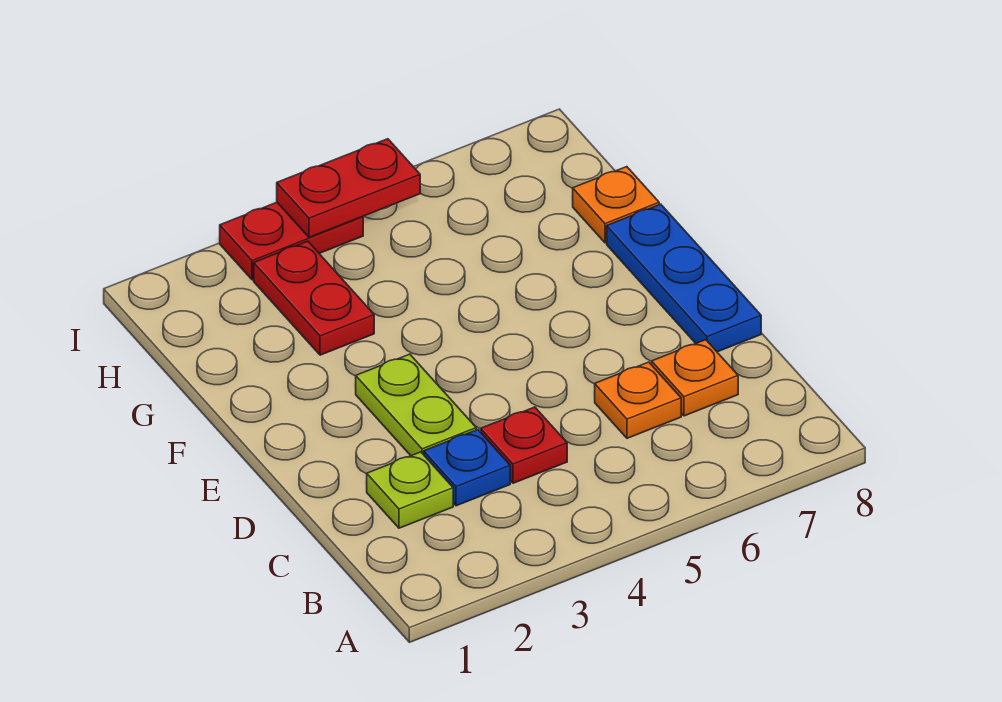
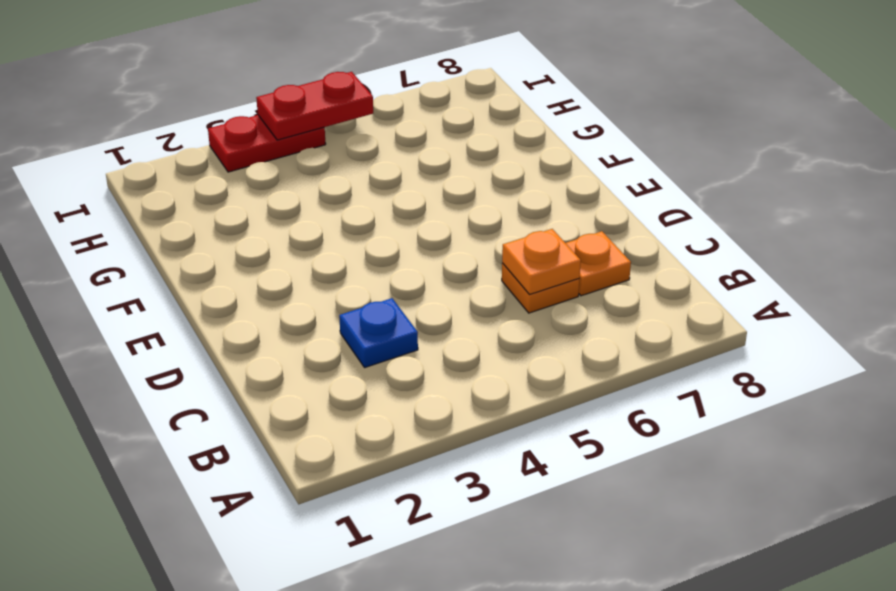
orange plate C6 level 2 -> orange plate G8 level 1
none -> lime plate C2 level 1
none -> red plate C4 level 1

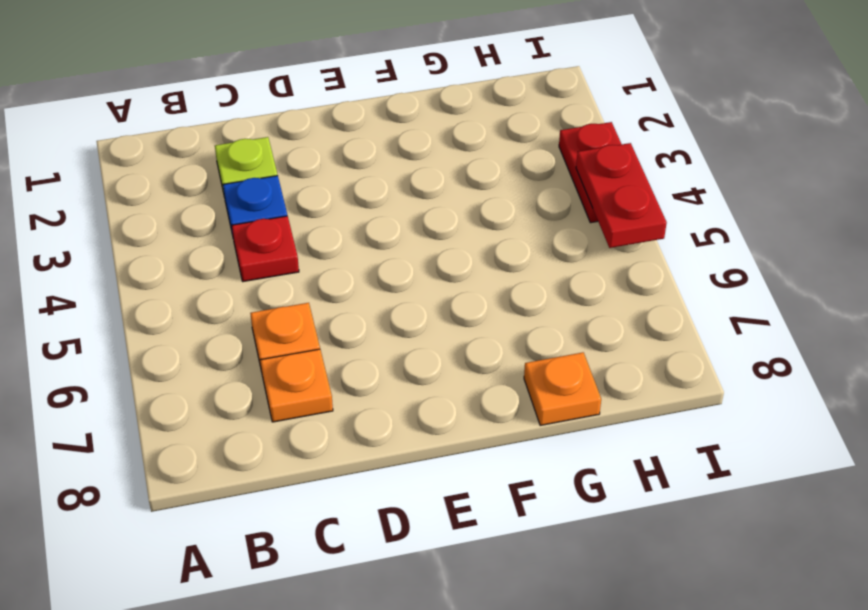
none -> lime plate D3:E3 level 1
none -> blue plate D8:F8 level 1

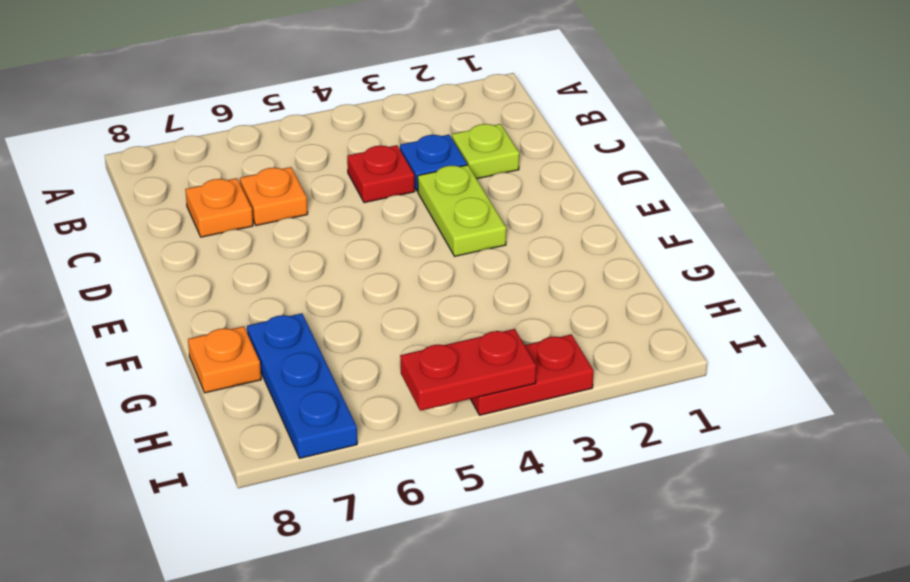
blue plate G7:I7 level 1 -> blue plate D8:F8 level 1
none -> red plate G3:H3 level 1

